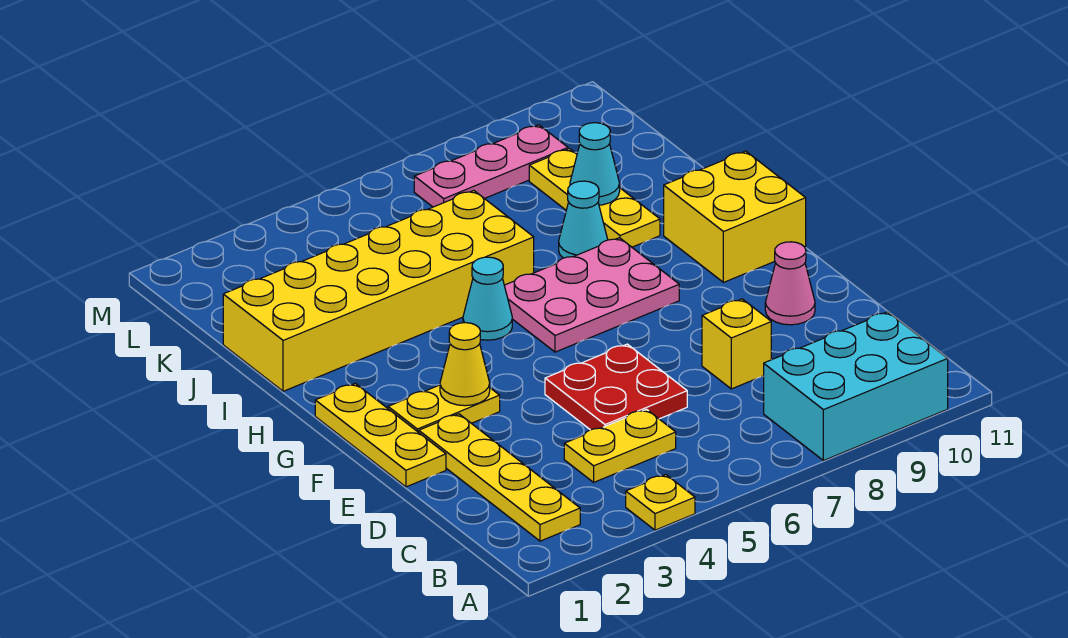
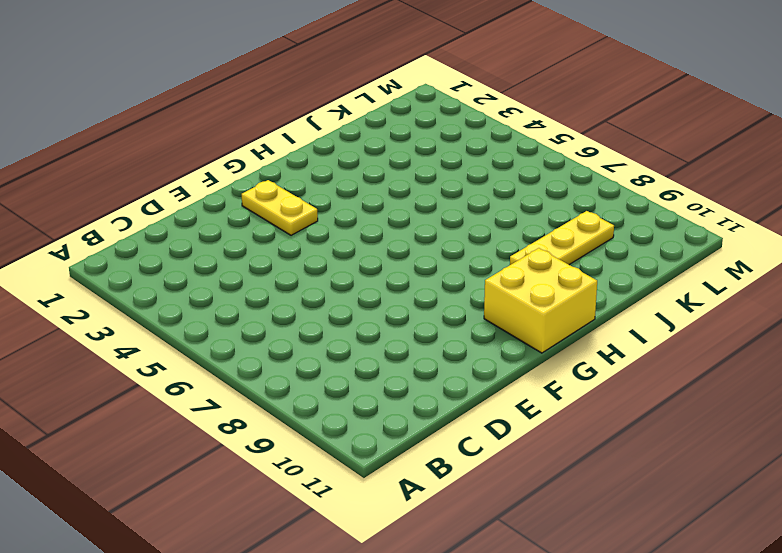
none -> yellow plate A4 level 1
none -> cyan brick A8:B10 level 1
none -> yellow plate B2:E2 level 1

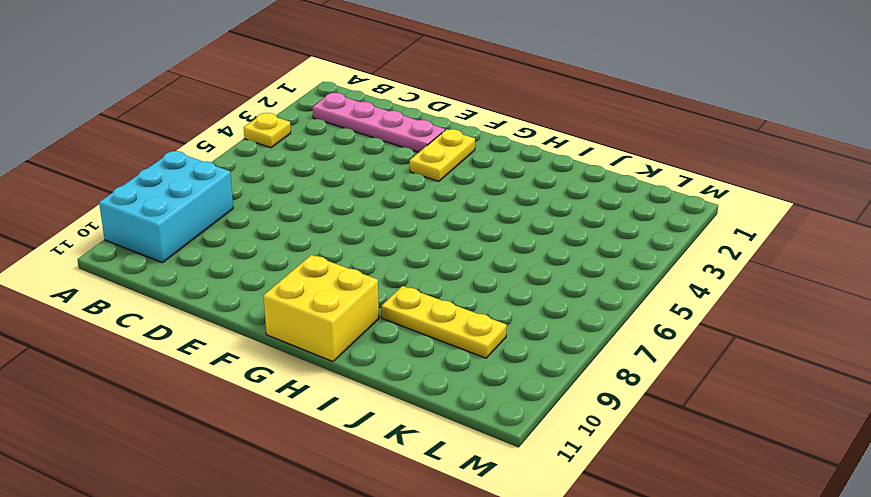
pink plate B2:E2 level 1 -> yellow plate B2:E2 level 1
none -> yellow plate C4:C5 level 1
none -> red plate D5:E6 level 1
none -> yellow brick D8 level 1

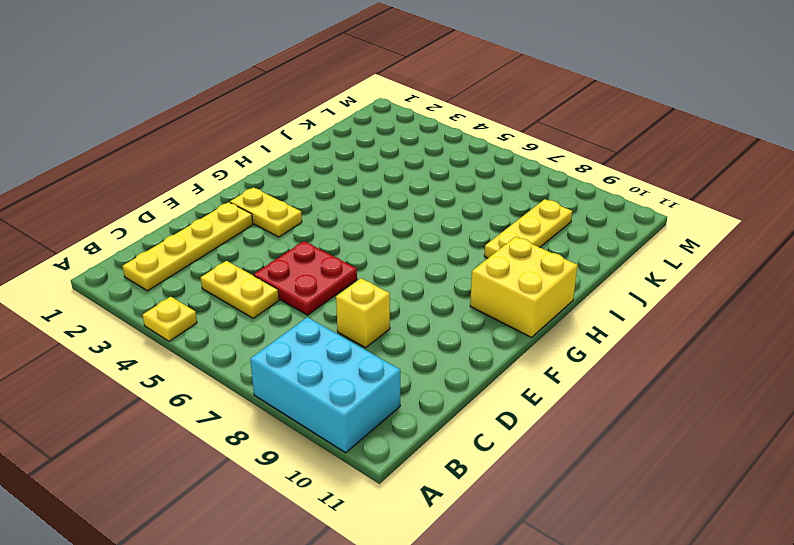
none -> yellow plate E1:G1 level 1
none -> pink cone E10 level 1
none -> pink plate G6:H8 level 1

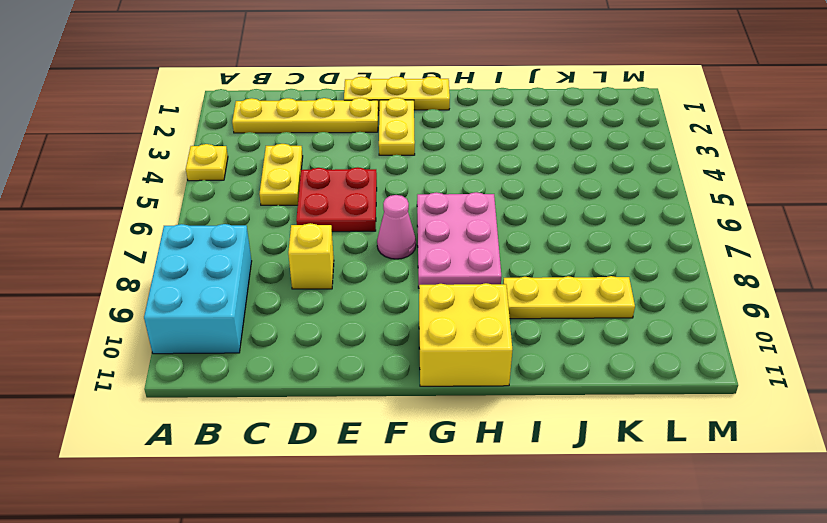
pink cone F7 level 1 -> pink cone E10 level 1
none -> cyan cone H5 level 1
none -> yellow brick I1:J6 level 1
none -> cyan cone I8 level 1

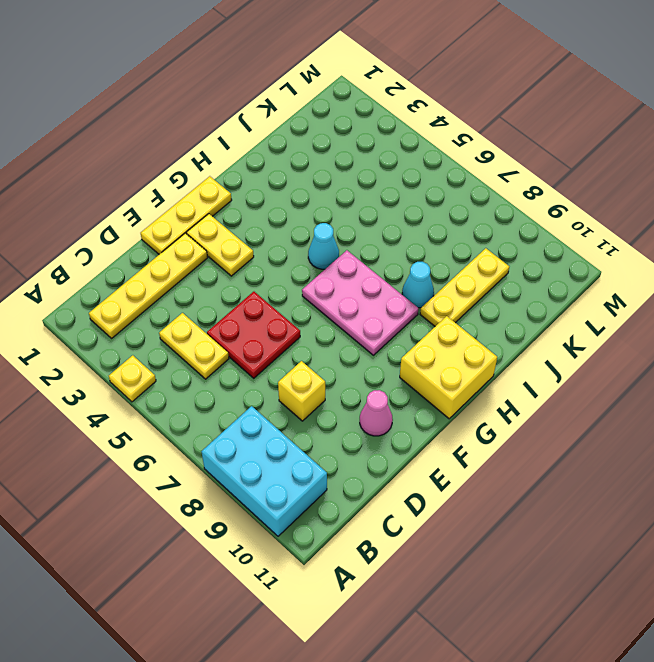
none -> yellow brick I1:J6 level 1
none -> pink plate L7:L9 level 1
none -> yellow cone F3 level 2

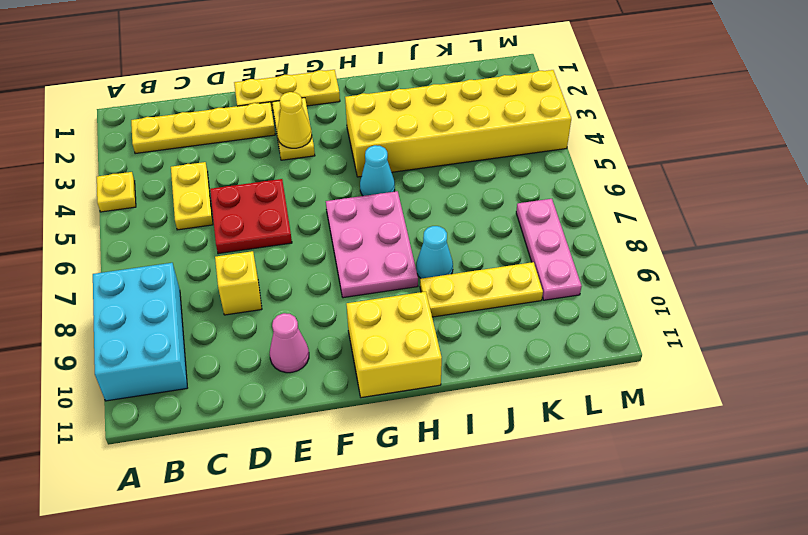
yellow brick H3:M4 level 1 -> yellow brick I1:J6 level 1
none -> cyan cone J9 level 2

